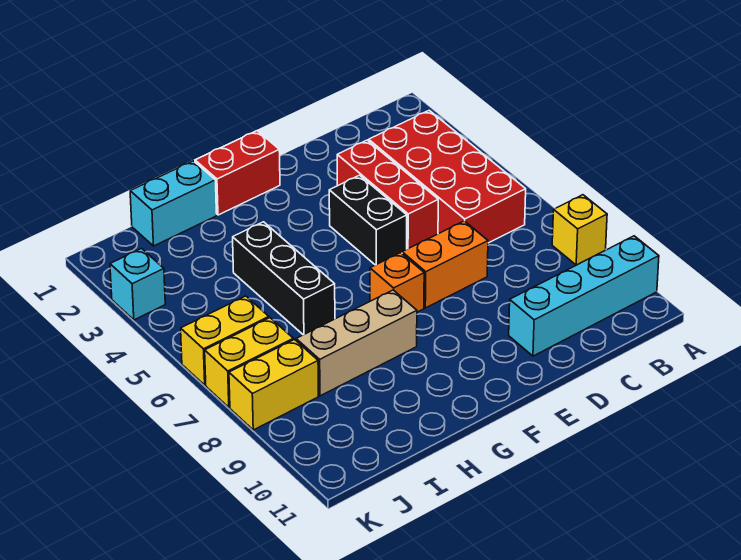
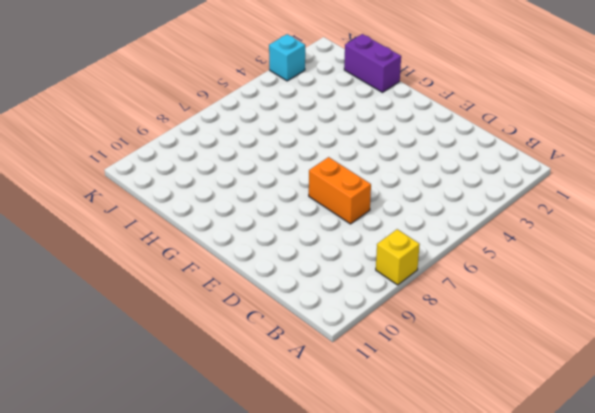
purple brick H1:I1 level 1 -> cyan brick H1:I1 level 1
none -> cyan brick A10:D10 level 1
none -> red brick B3:C6 level 1
none -> red brick D3:D5 level 1

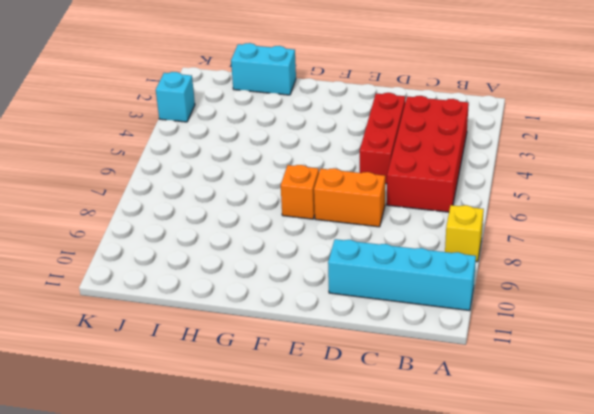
none -> black brick E4:E5 level 1
none -> red brick F1:G1 level 1
none -> tan brick G8:I8 level 1

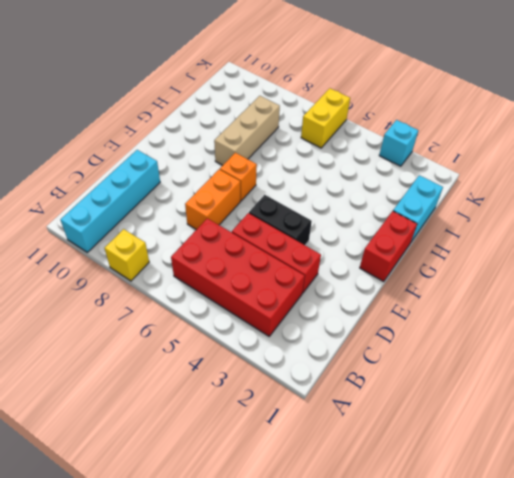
none -> black brick H4:H6 level 1
none -> yellow brick J7:K7 level 1
none -> yellow brick J8:K8 level 1

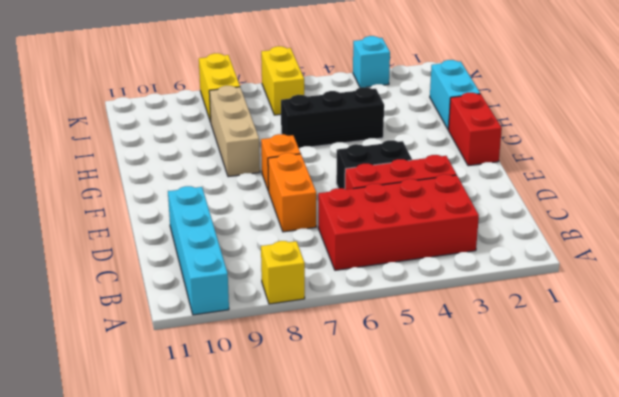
none -> yellow brick J7:K7 level 1

